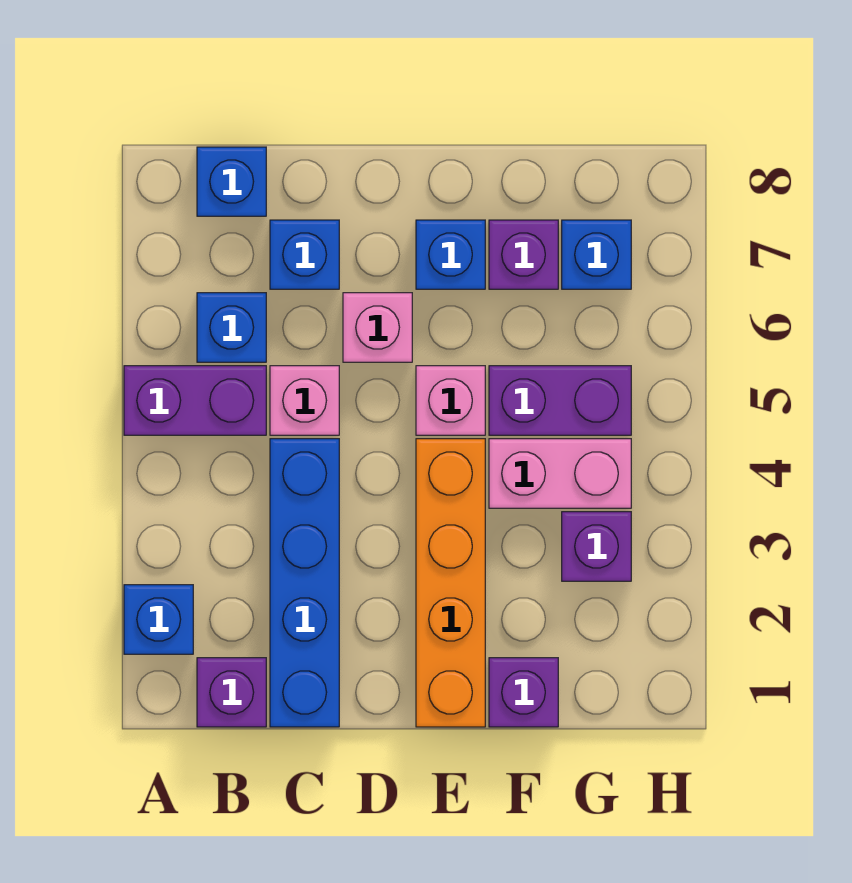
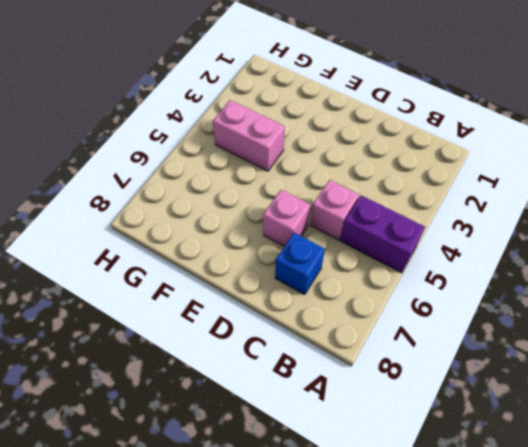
none -> blue brick A2 level 1
none -> purple brick B1 level 1
none -> blue brick B6 level 1

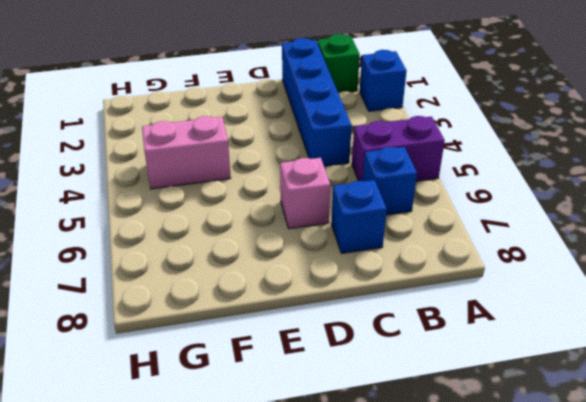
green brick B1 level 1 -> purple brick B1 level 1
none -> blue brick B8 level 1
none -> pink brick C5 level 1
none -> orange brick E1:E4 level 1

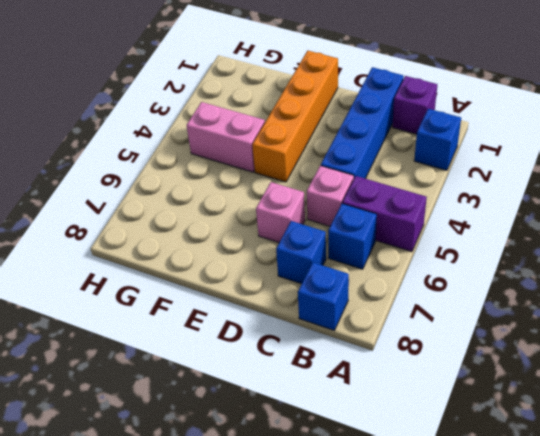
none -> pink brick E5 level 1
none -> blue brick E7 level 1
none -> purple brick F1 level 1

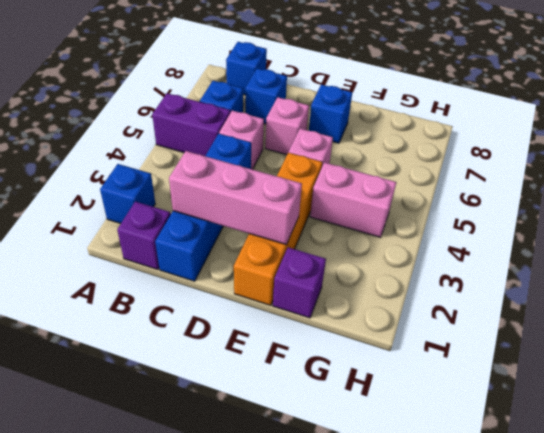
pink brick C2:E2 level 2 -> none
none -> purple brick F5:G5 level 1
none -> purple brick F7 level 1
none -> purple brick G3 level 1

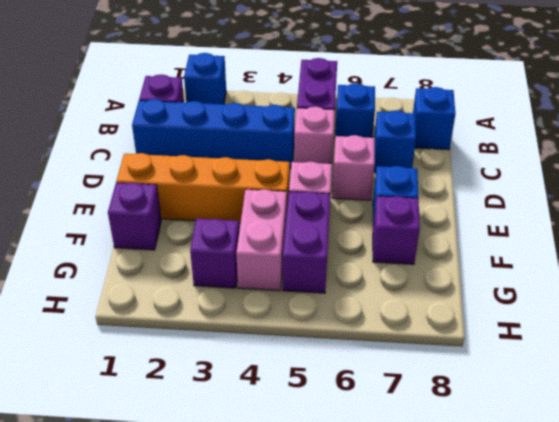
none -> blue brick G7 level 1

